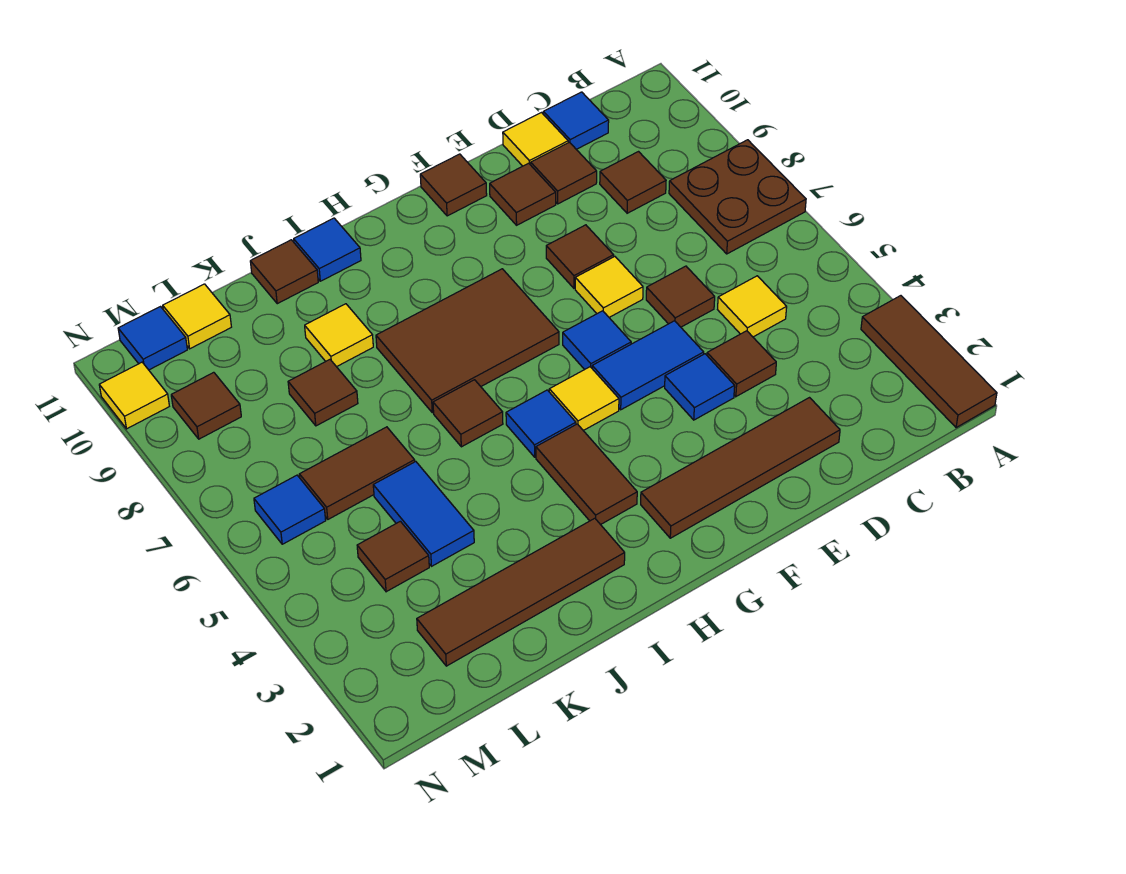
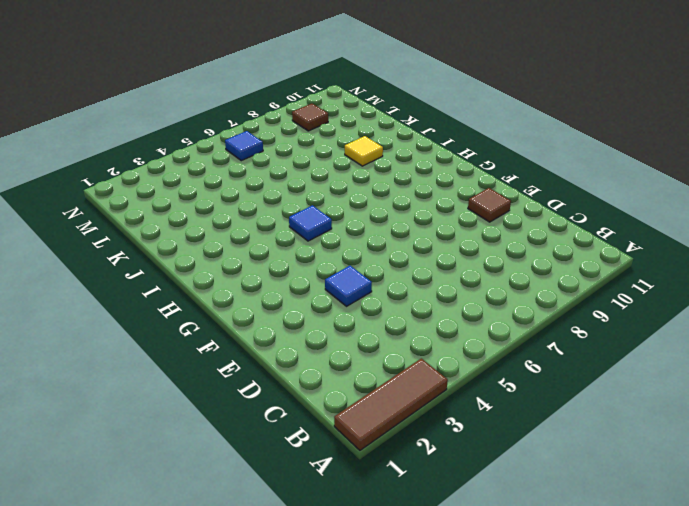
none -> brown plate A7:B8 level 1
none -> yellow tile C5 level 1
none -> brown tile C9 level 1
none -> blue tile C11 level 1

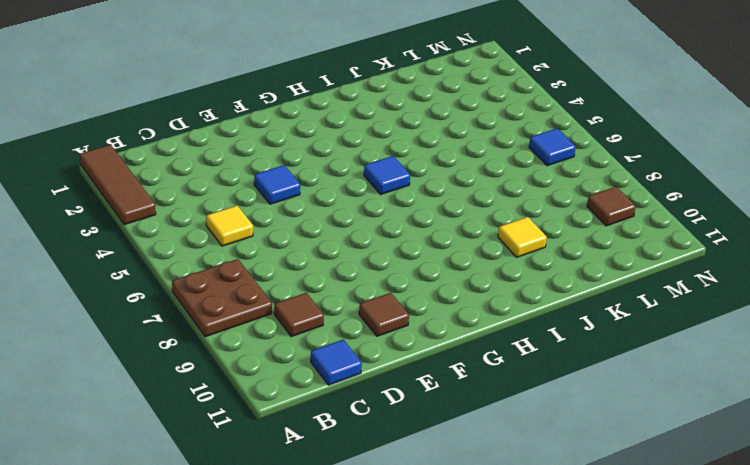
none -> brown tile D2:G2 level 1
none -> brown tile D4 level 1
none -> brown tile D6 level 1
none -> brown tile D10 level 1

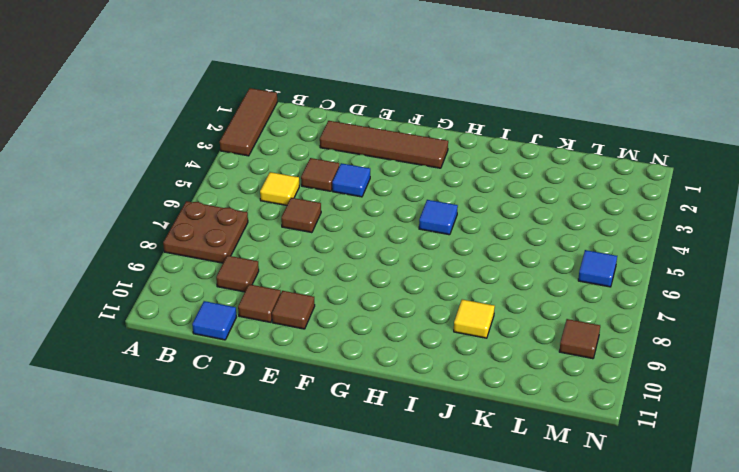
none -> yellow tile D11 level 1
none -> blue tile E5:F5 level 1
none -> yellow tile E7 level 1
none -> brown tile E8 level 1

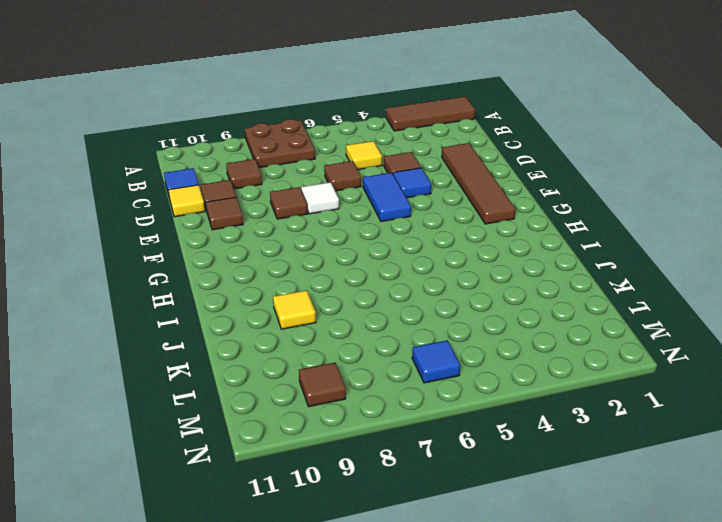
white tile E7 level 1 -> yellow tile E7 level 1
none -> blue tile F6 level 1
none -> brown tile F11 level 1
none -> yellow tile G5 level 1
none -> brown tile G7:I8 level 1

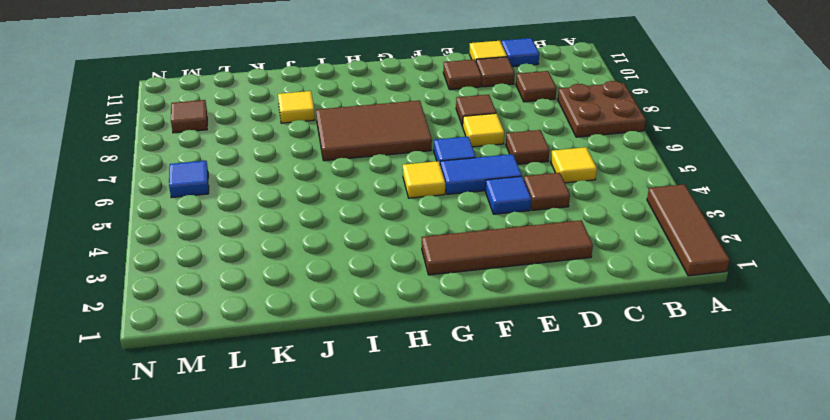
none -> brown tile F11 level 1
none -> brown tile H3:H4 level 1
none -> blue tile H5 level 1
none -> brown tile I2:L2 level 1

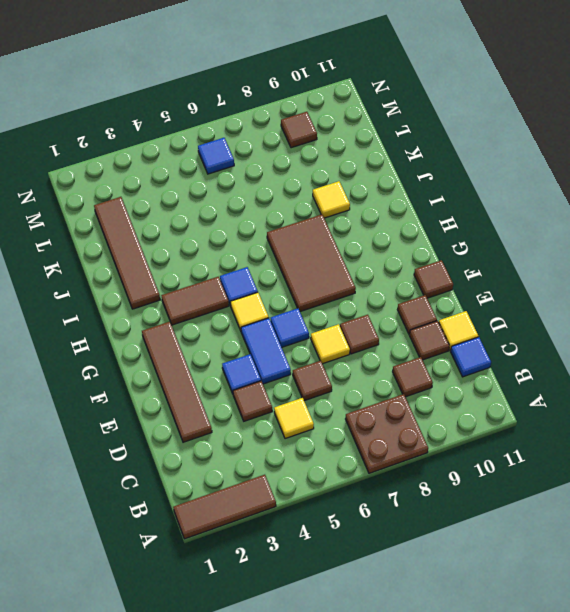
none -> brown tile I6 level 1
none -> blue tile I11 level 1
none -> brown tile J11 level 1
none -> blue tile K4:K5 level 1

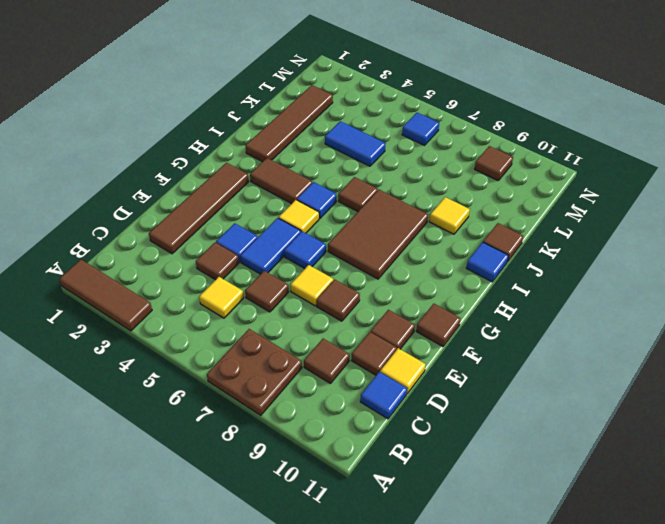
none -> brown tile K6:L6 level 1
none -> brown tile K8 level 1
none -> brown tile L4 level 1
none -> yellow tile L11 level 1

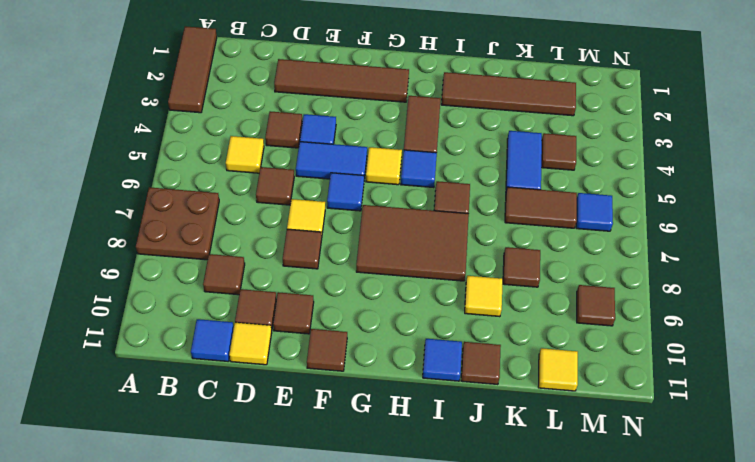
none -> blue tile M11 level 1
none -> yellow tile N10 level 1

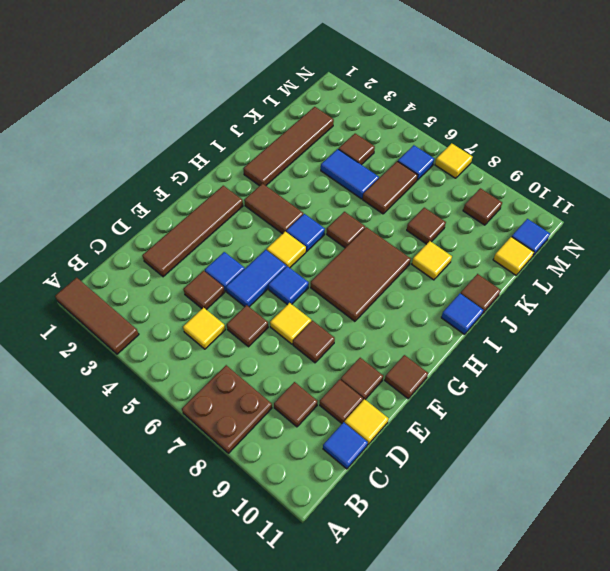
yellow tile N7 level 1 -> yellow tile N10 level 1

